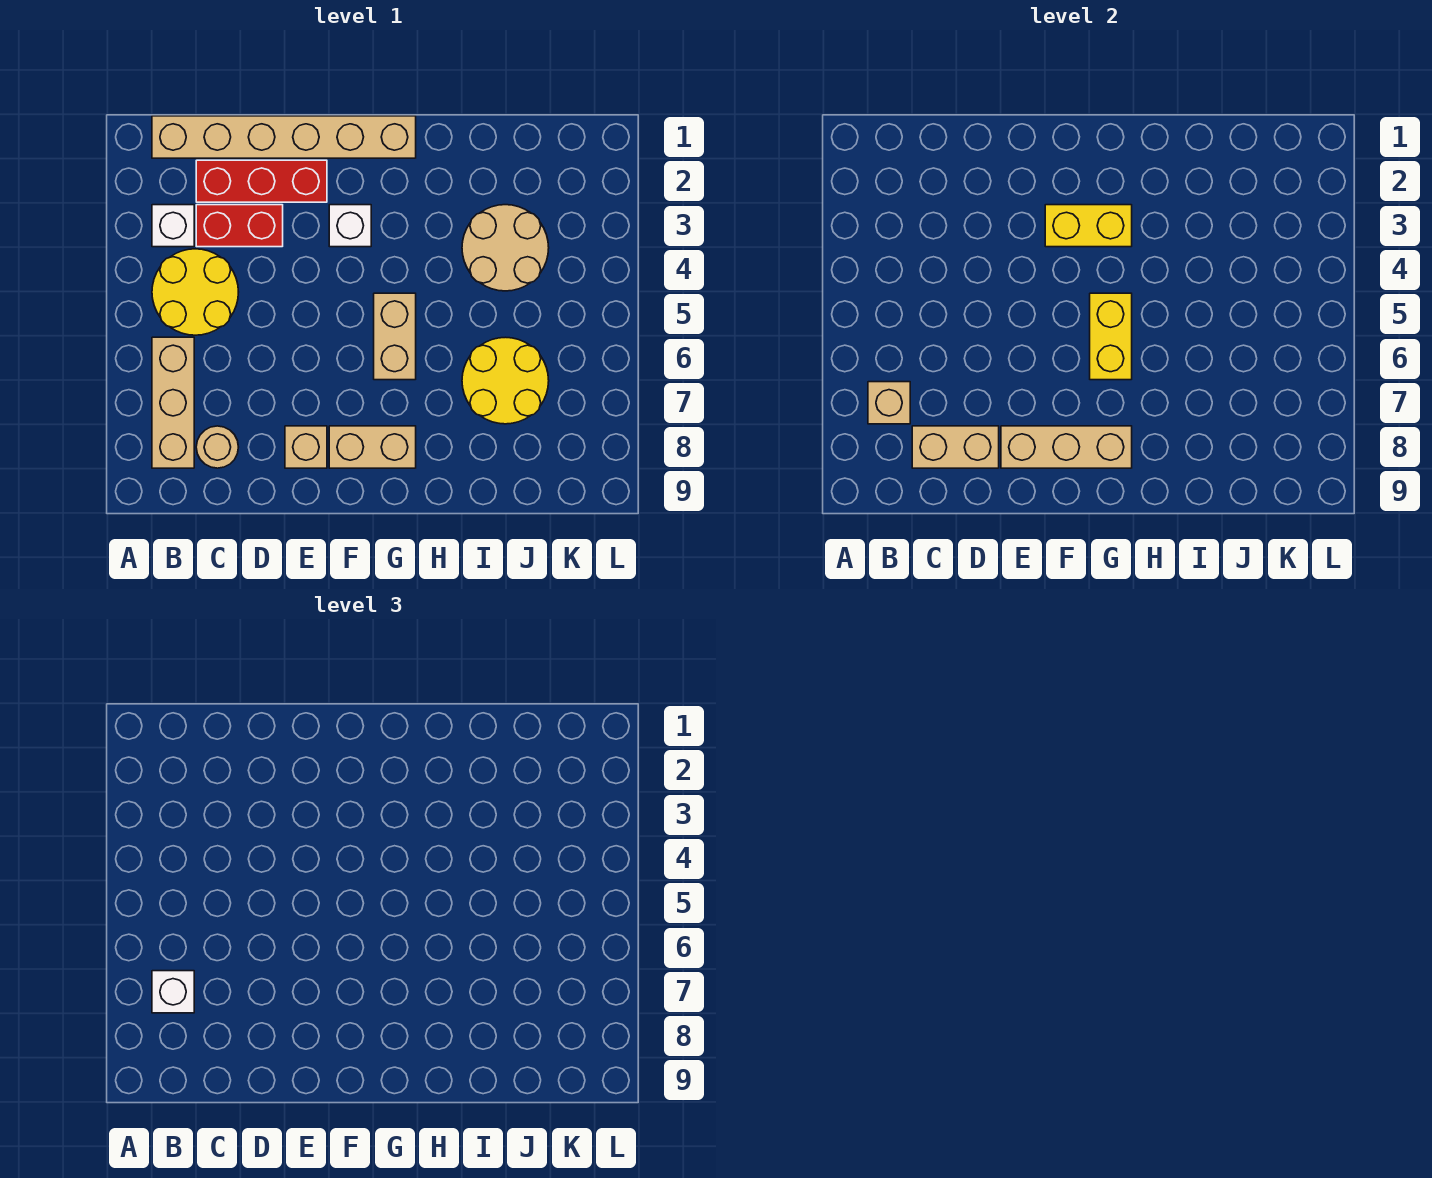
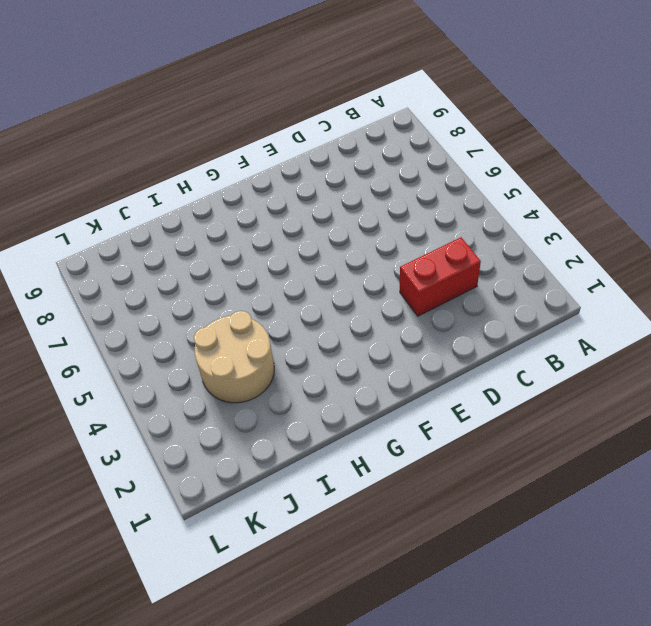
none -> tan brick B1:G1 level 1
none -> white brick B3 level 1
none -> yellow round brick B4:C5 level 1

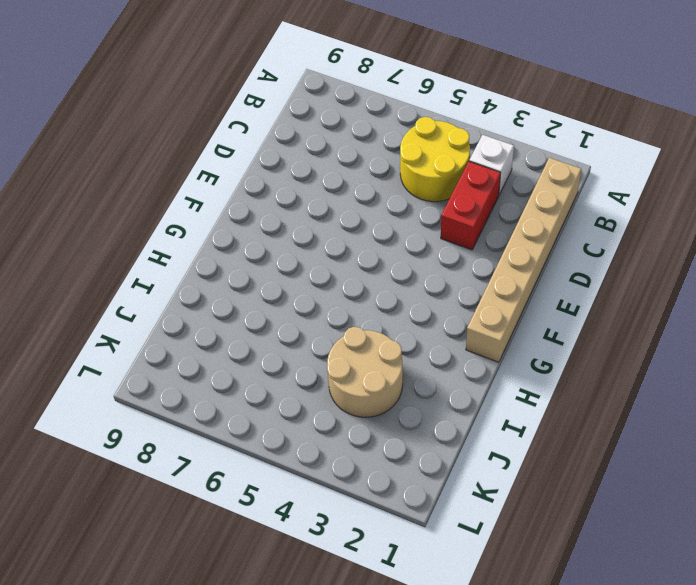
none -> tan brick B6:B8 level 1
none -> red brick C2:E2 level 1
none -> tan round brick C8 level 1

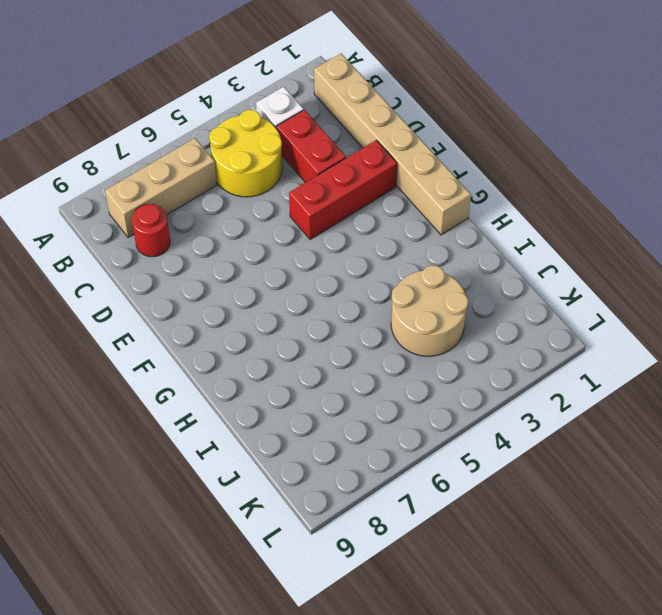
red round brick C8 level 1 -> tan round brick C8 level 1
red brick E2:E4 level 1 -> red brick C2:E2 level 1
none -> tan brick E8 level 1
none -> white brick F3 level 1
none -> tan brick F8:G8 level 1

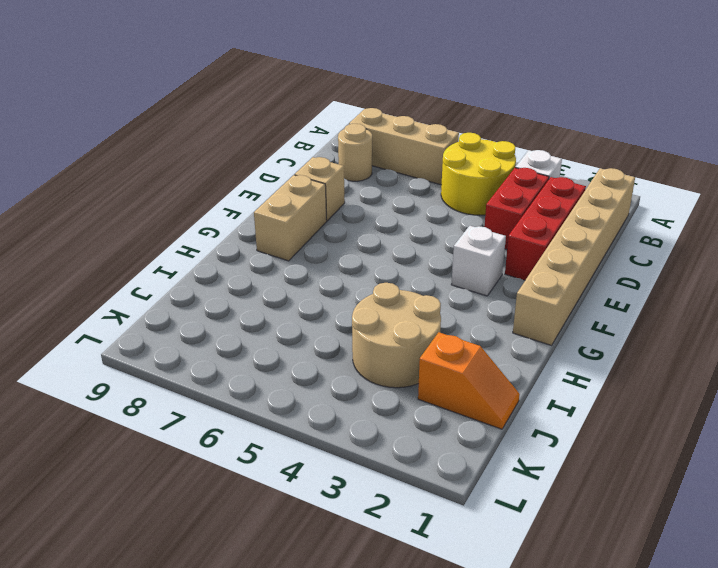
orange slope J1:J2 level 1 top 2 -> none
none -> tan brick G5:G6 level 1
none -> yellow round brick I6:J7 level 1
none -> tan brick B7 level 2

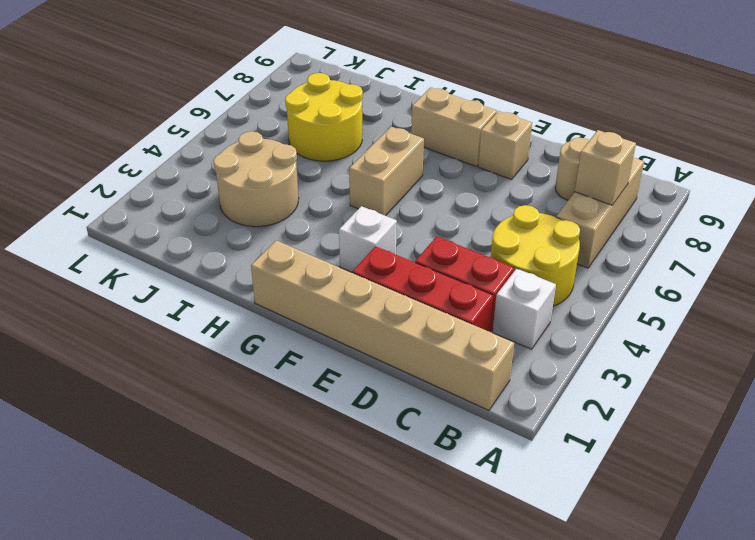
none -> tan brick C8:D8 level 2
none -> tan brick E8:G8 level 2
none -> yellow brick F3:G3 level 2

